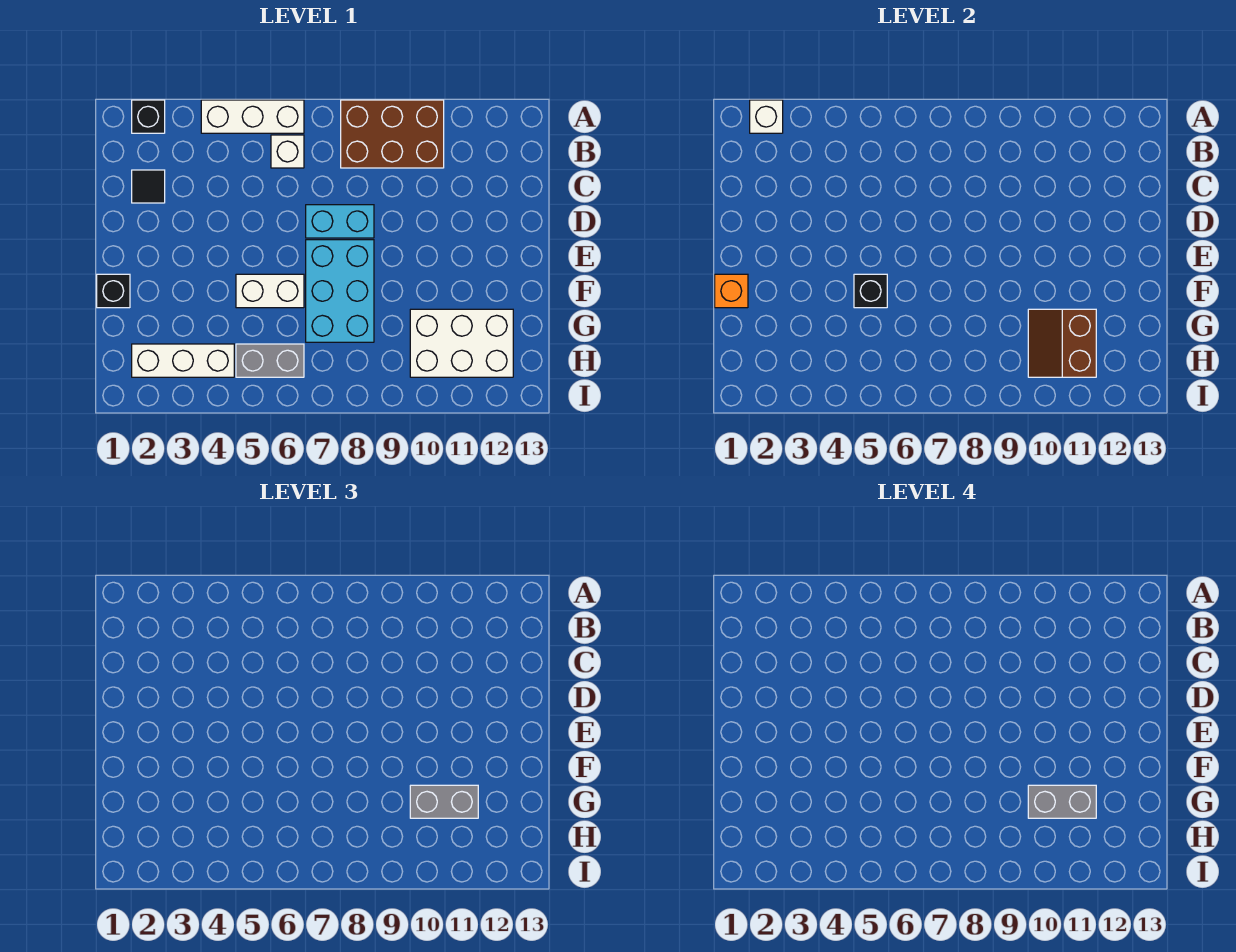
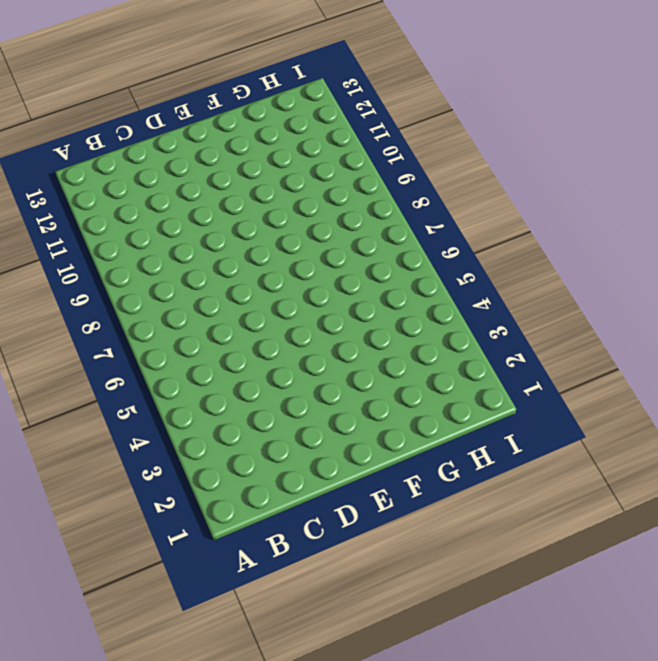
none -> black brick A2 level 1
none -> white brick A4:A6 level 1
none -> brown brick A8:B10 level 1

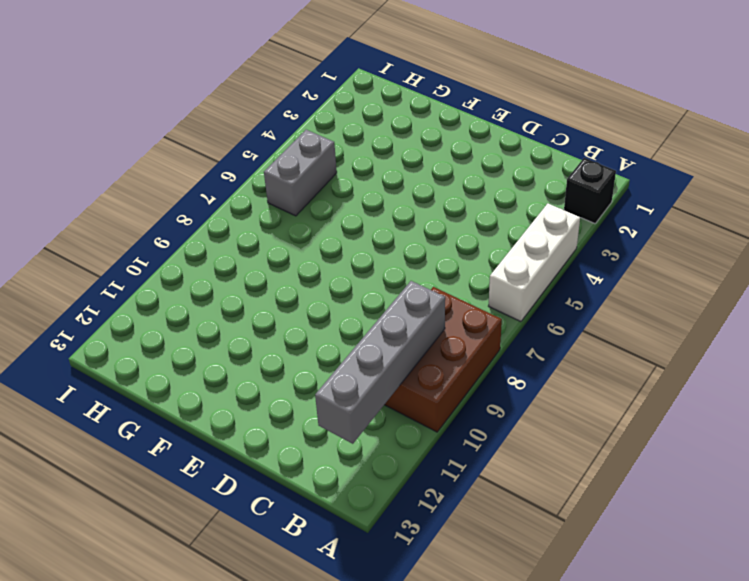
grey brick B9:B12 level 2 -> none
none -> white brick B6 level 1
none -> black tile C2 level 1
none -> cyan brick D7:D8 level 1

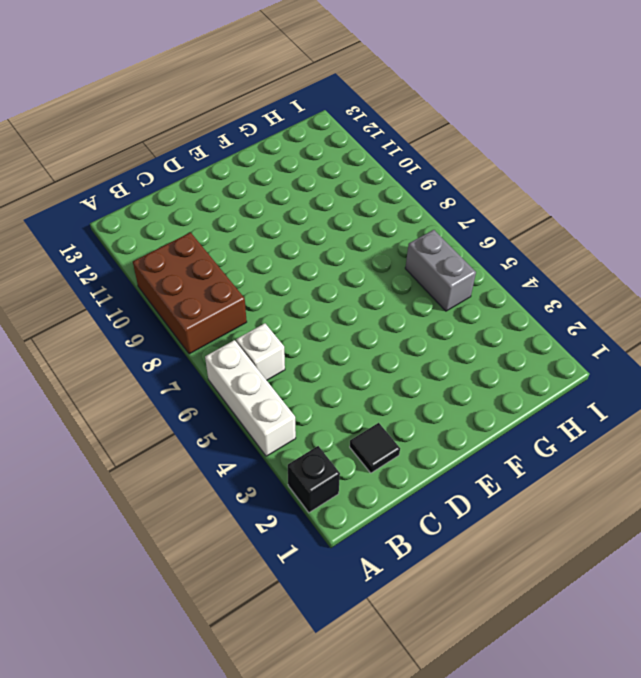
none -> cyan brick D7:D8 level 1
none -> cyan brick E7:G8 level 1
none -> black brick F1 level 1

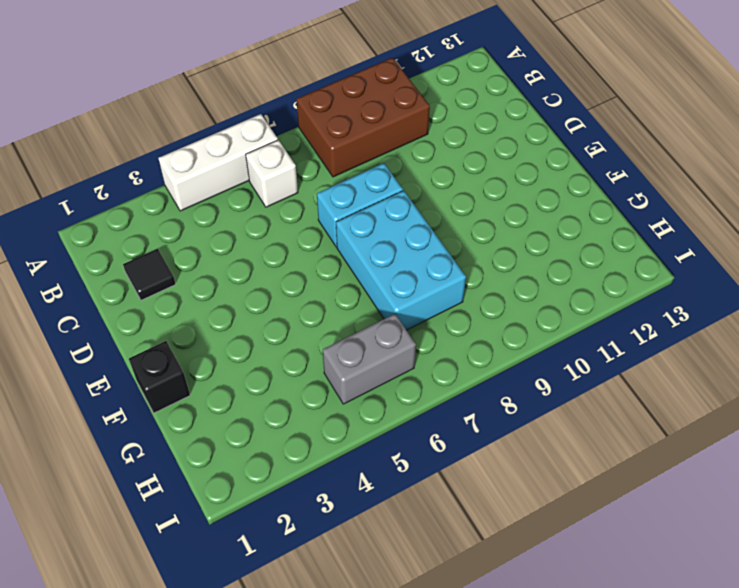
none -> black brick A2 level 1
none -> white brick F5:F6 level 1
none -> white brick G10:H12 level 1

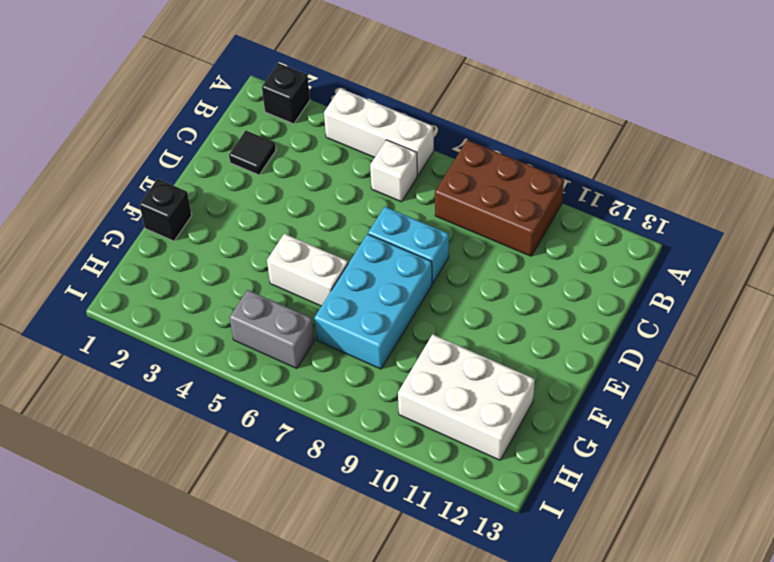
none -> white brick H2:H4 level 1
none -> white brick A2 level 2
none -> orange brick F1 level 2

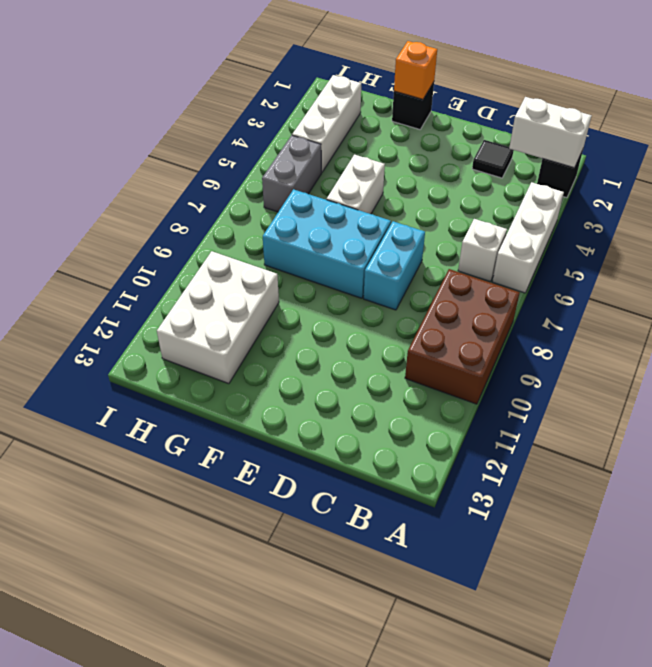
white brick A2:B2 level 2 -> white brick A2 level 2
none -> black brick F5 level 2
none -> brown slope G10:H11 level 2 top 11
none -> grey brick G10:G11 level 3

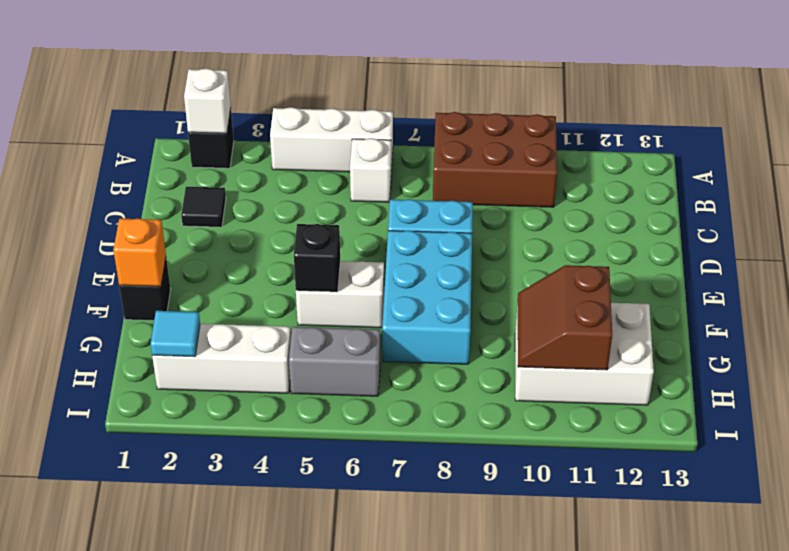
cyan tile H2 level 2 -> none
none -> grey brick G10:G11 level 3
none -> grey brick G10:G11 level 4

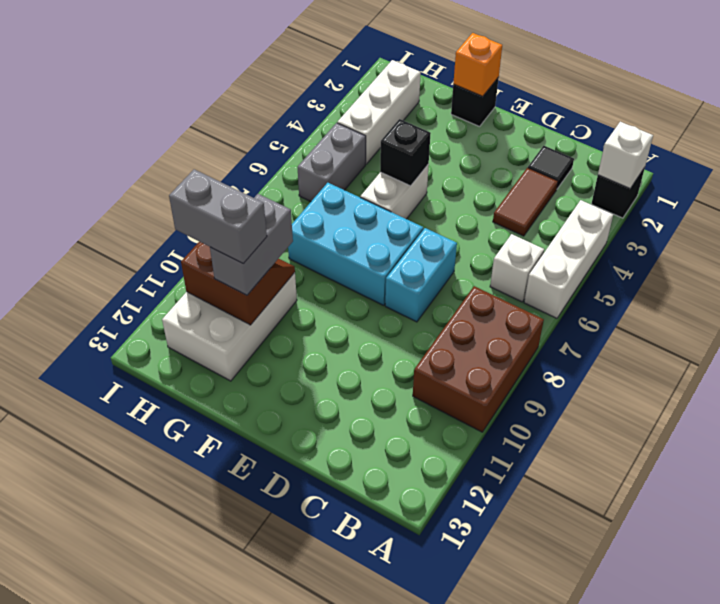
brown tile C3:C4 level 1 -> none
grey brick G11:H11 level 4 -> grey brick G10:G11 level 4

